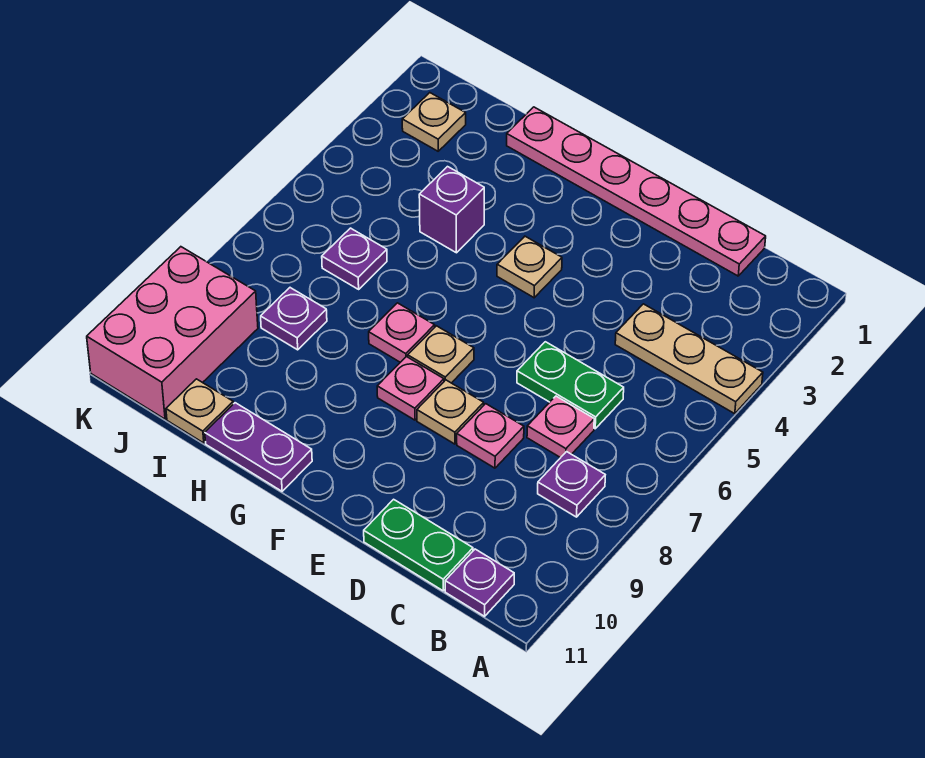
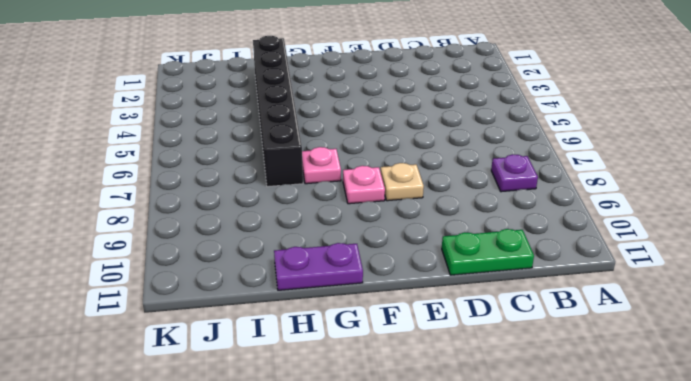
black brick H2:H7 level 1 -> purple brick H4 level 1
none -> tan plate A4:C4 level 1
none -> purple plate B11 level 1
none -> pink plate C1:H1 level 1

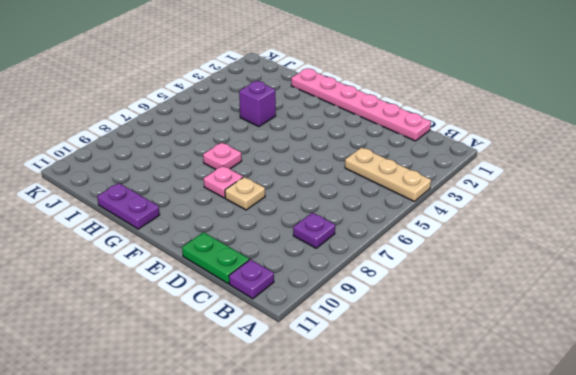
none -> green plate C6:D6 level 1
none -> pink plate C7 level 1
none -> pink plate D8 level 1

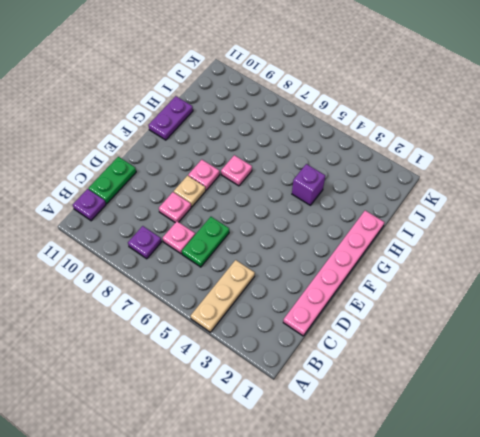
none -> tan plate F4 level 1
none -> tan plate F7 level 1
none -> purple plate I6 level 1

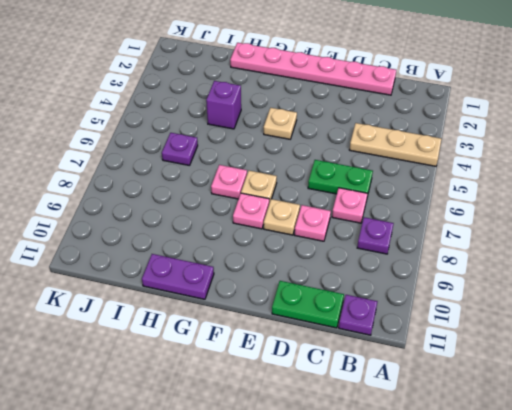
none -> purple plate I8 level 1
none -> tan plate I11 level 1
none -> tan plate J2 level 1

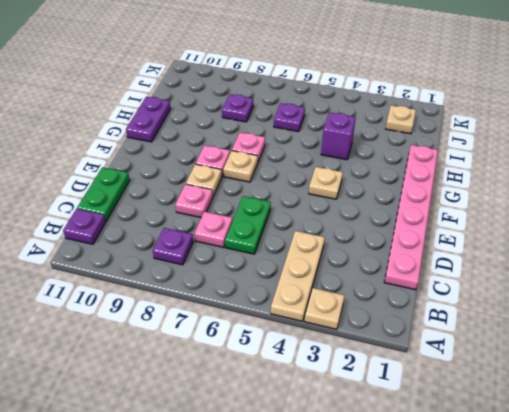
tan plate A3 level 1 -> tan plate I11 level 1
none -> pink brick J9:K11 level 1

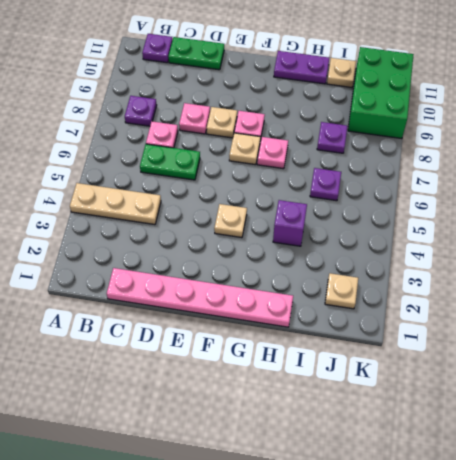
green brick J9:K11 level 1 -> pink brick J9:K11 level 1

